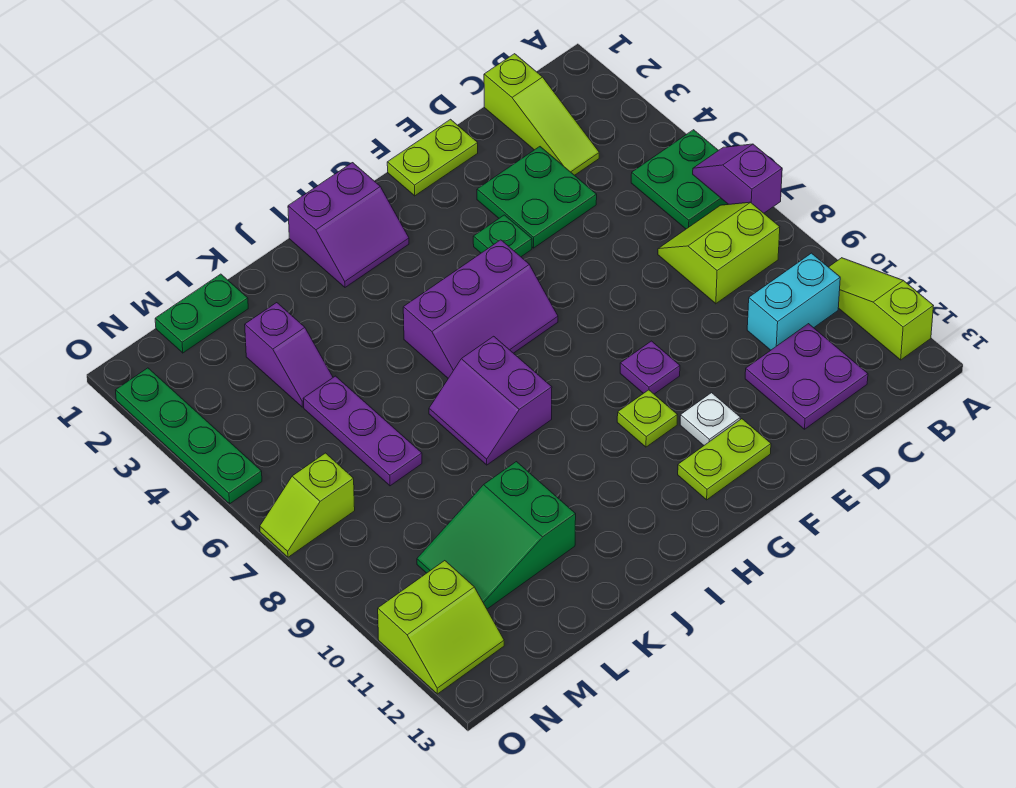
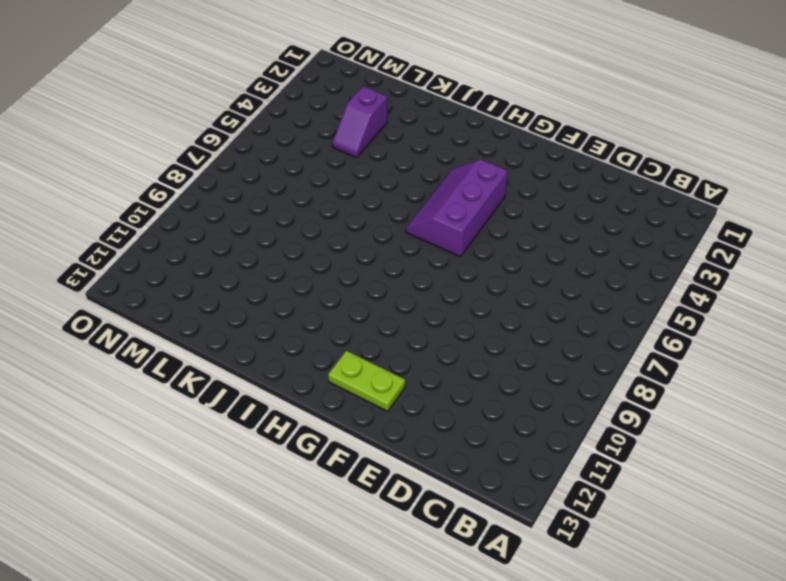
purple slope G4:H6 level 1 top G -> purple slope G5:I6 level 1 top 5
none -> green plate A5:B6 level 1
none -> lime slope A10:A12 level 1 top 12
none -> lime slope B7:C8 level 1 top 8

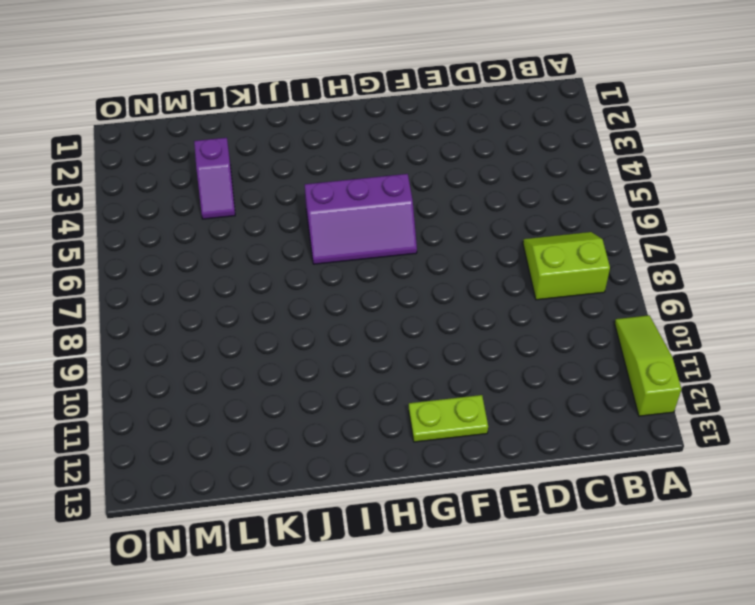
none -> green plate A5:B6 level 1
none -> cyan brick B10:C10 level 1
none -> lime slope C1:C3 level 1 top 1

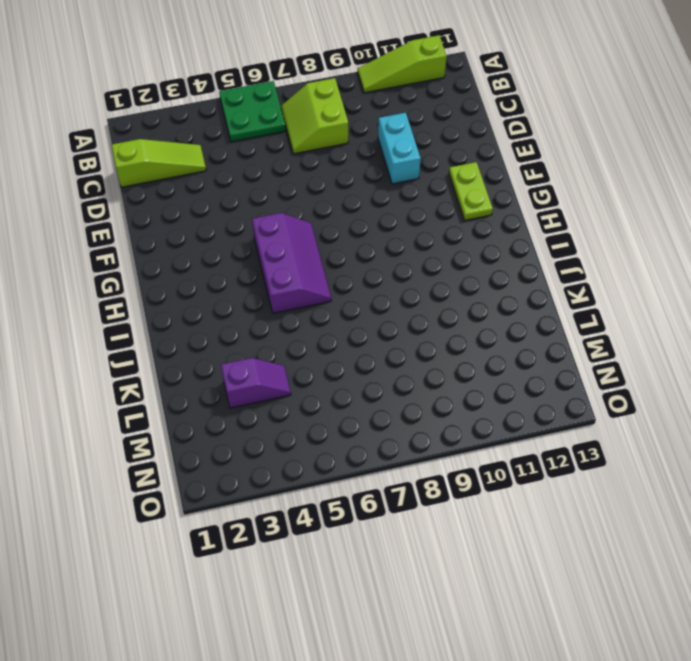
cyan brick D10:E10 level 1 -> cyan brick B10:C10 level 1
none -> purple plate C11:D12 level 1
none -> green plate D3:E4 level 1
none -> lime plate E1:F1 level 1

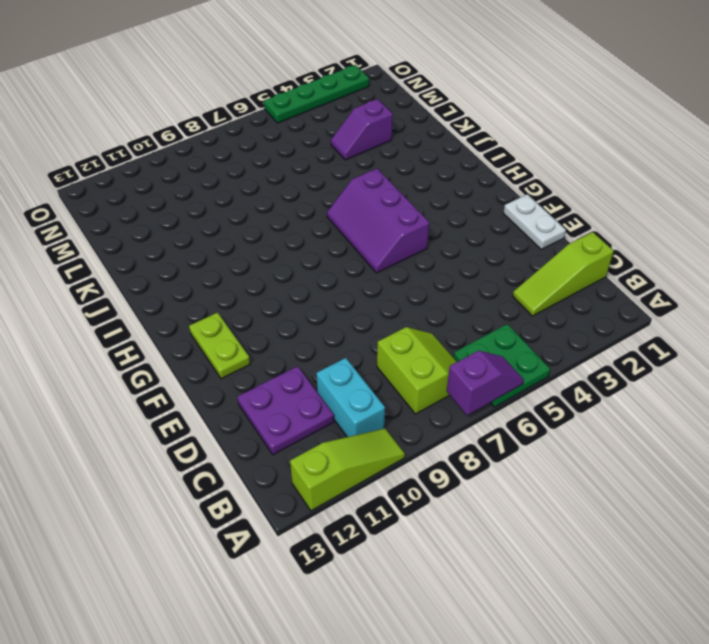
white plate E1:F1 level 1 -> lime plate E1:F1 level 1
none -> green plate D3:E4 level 1
none -> green plate F4 level 1
none -> purple plate F9 level 1

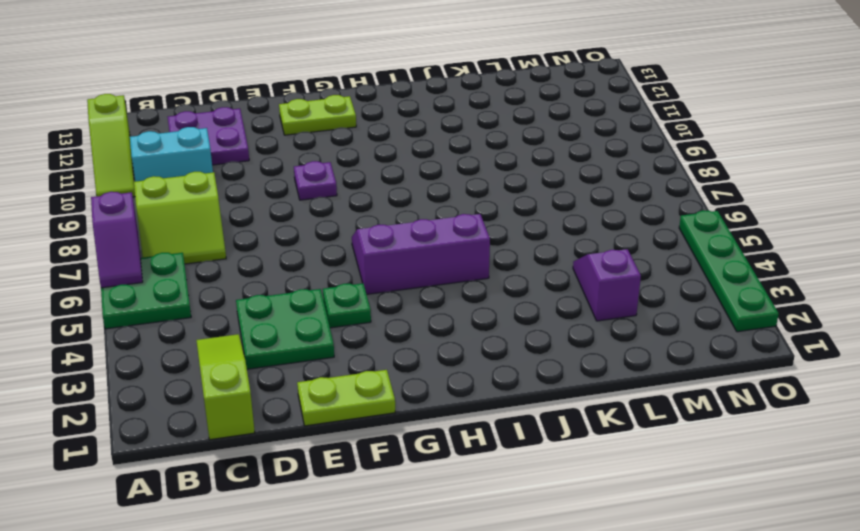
none -> white plate F11 level 1
none -> lime plate G10 level 1
none -> purple slope H1:I2 level 1 top 1

